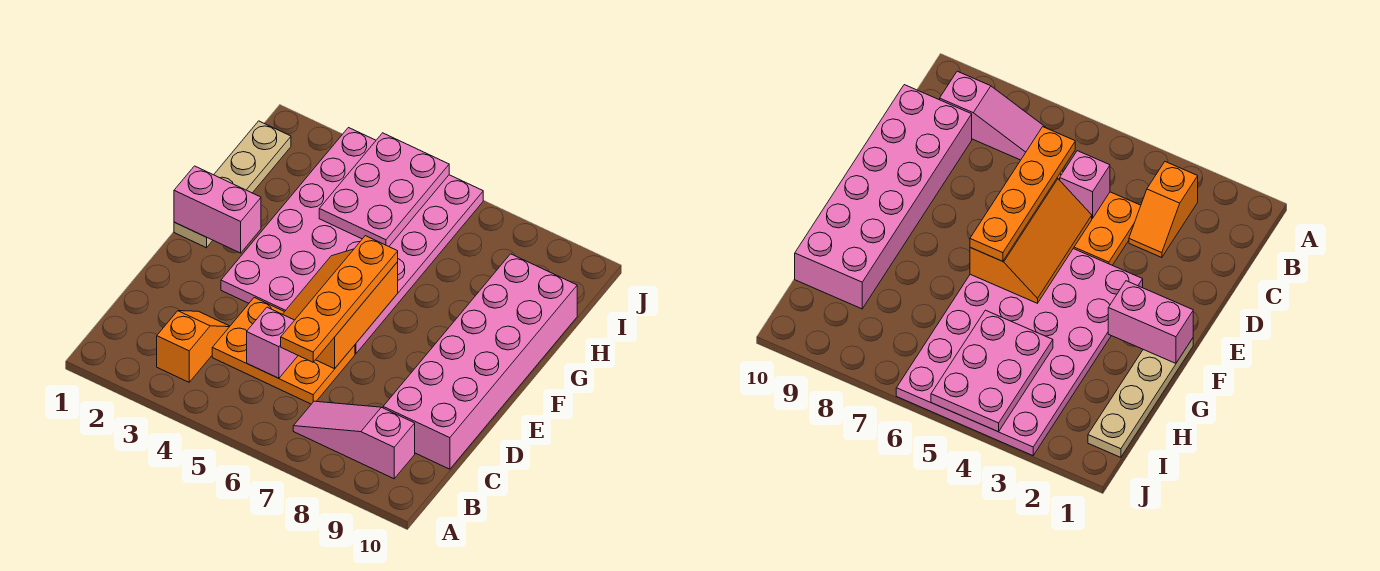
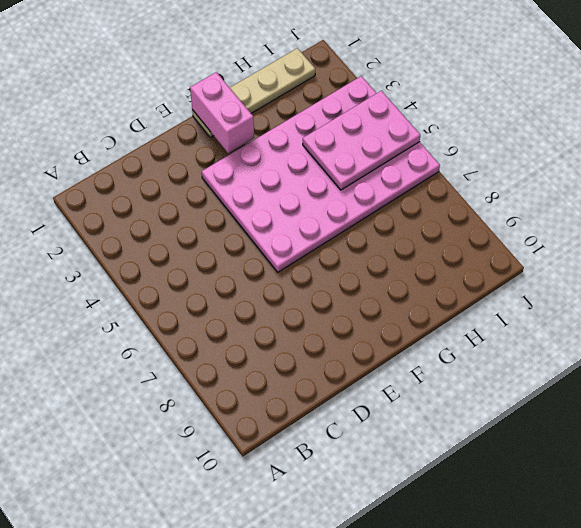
none -> orange slope B3:C3 level 1 top B
none -> pink slope B7:B9 level 1 top 9

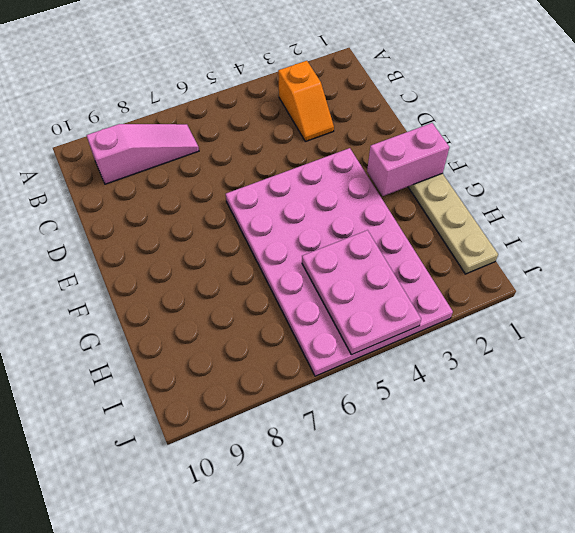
none -> orange plate C4:D6 level 1
none -> pink brick C9:H10 level 1

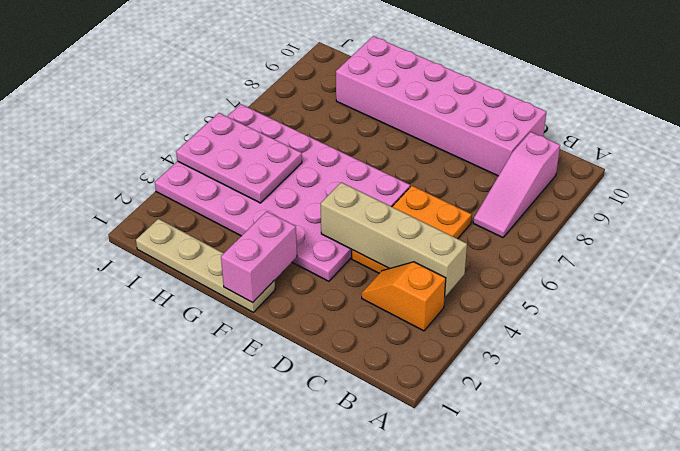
tan brick B4:E4 level 2 -> none
none -> pink brick C5 level 2
none -> orange slope D5:F6 level 2 top 6

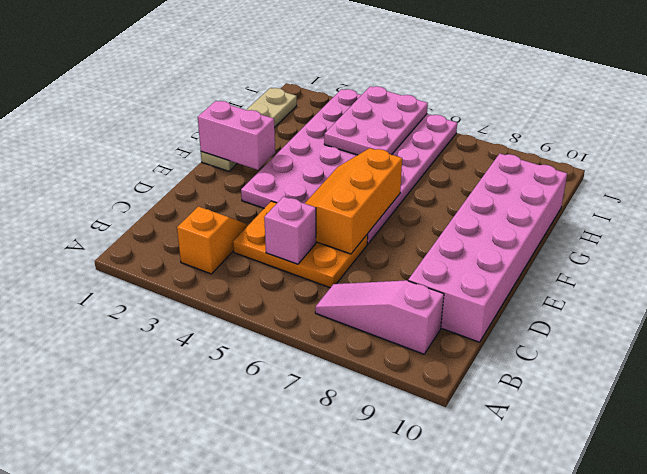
none -> orange plate C6:F6 level 3

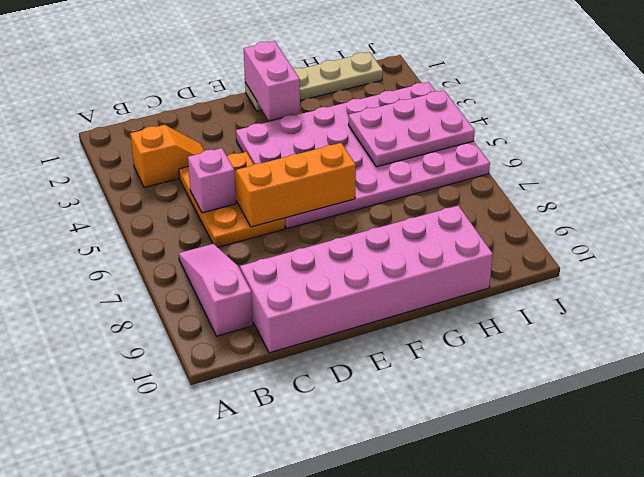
none -> orange plate C6:F6 level 3

